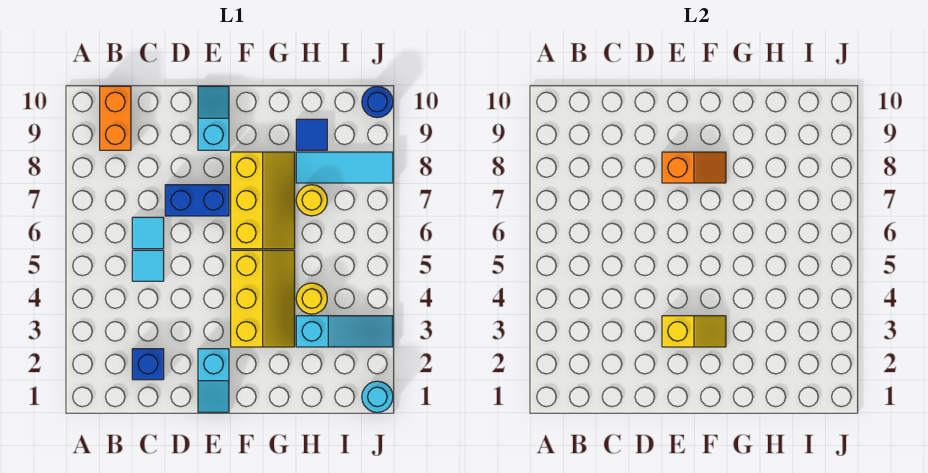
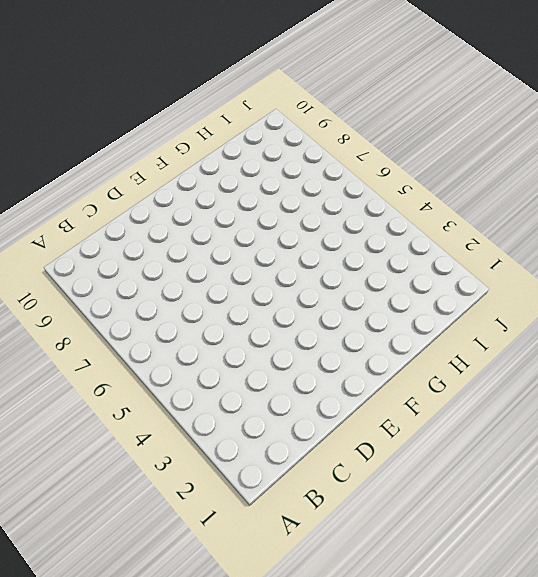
none -> orange brick B9:B10 level 1
none -> blue brick C2 level 1
none -> cyan tile C5 level 1

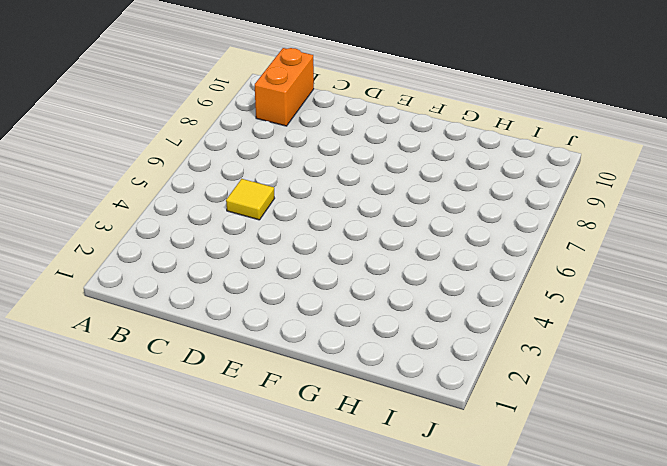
yellow tile C5 level 1 -> cyan tile C5 level 1
none -> blue brick C2 level 1
none -> cyan tile C6 level 1
none -> blue brick D7:E7 level 1

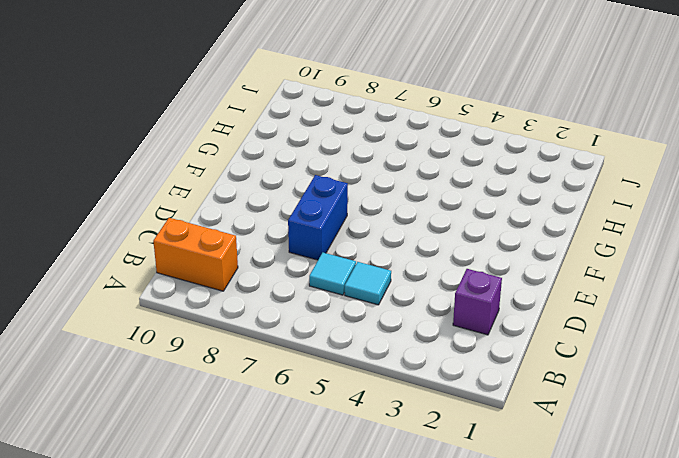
purple brick C2 level 1 -> blue brick C2 level 1
none -> cyan slope E1:E2 level 1 top 2
none -> cyan slope E9:E10 level 1 top 9
none -> yellow slope F3:G5 level 1 top F

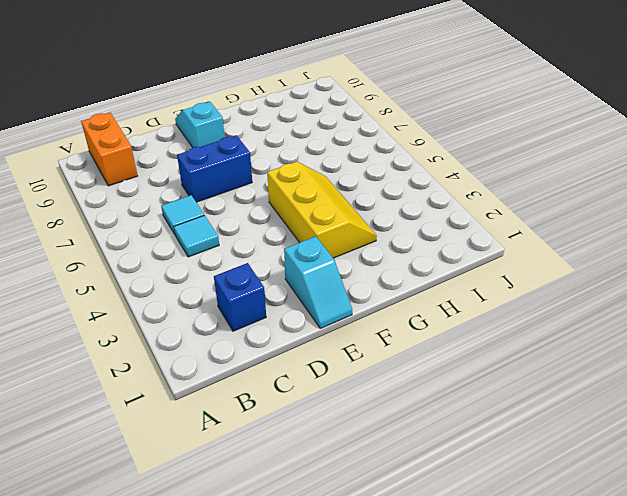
none -> yellow slope F6:G8 level 1 top F
none -> cyan slope H3:J3 level 1 top H
none -> yellow round brick H4 level 1

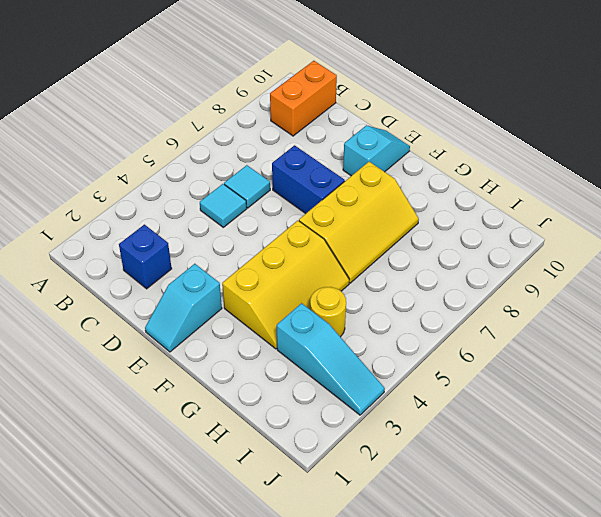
none -> yellow round brick H7 level 1
none -> cyan tile H8:J8 level 1
none -> blue tile H9 level 1

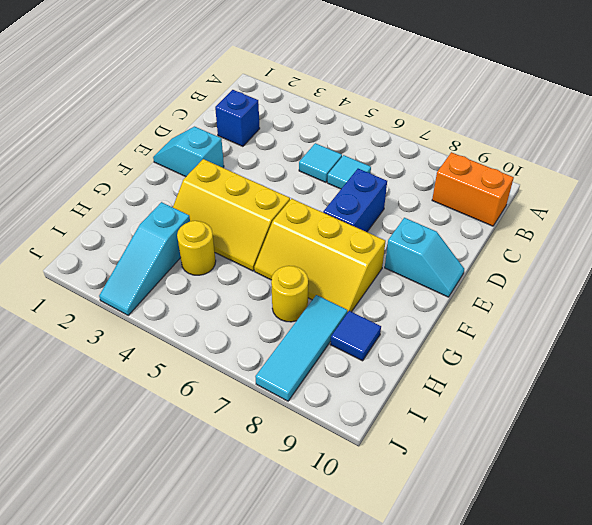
none -> cyan round brick J1 level 1
none -> blue round brick J10 level 1
none -> yellow slope E3:F3 level 2 top E

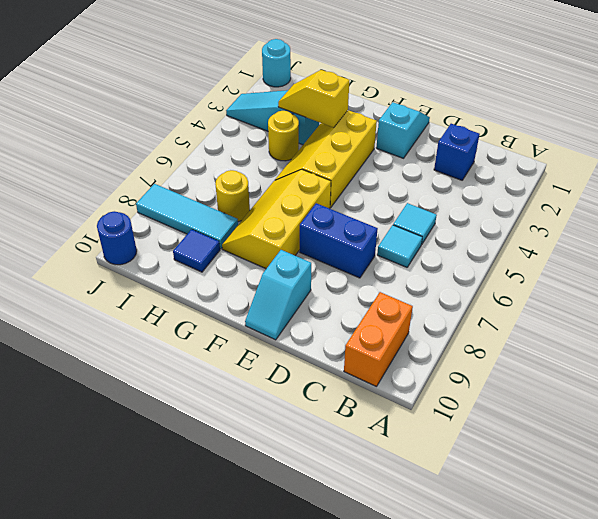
yellow slope G3:H3 level 2 top G -> yellow slope E3:F3 level 2 top E
none -> orange slope E8:F8 level 2 top E

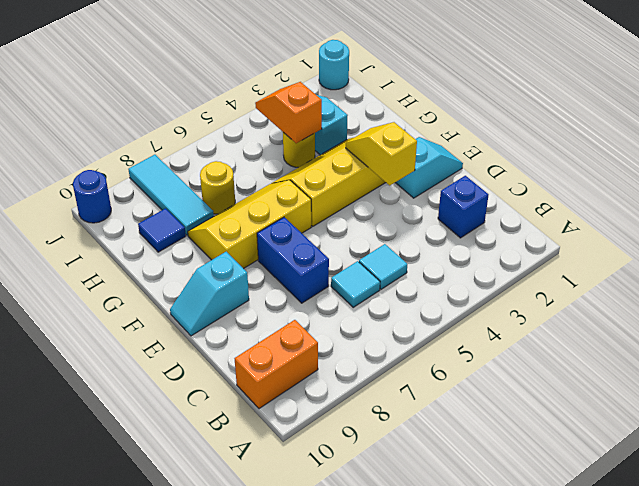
orange slope H4:I4 level 2 top H -> orange slope E8:F8 level 2 top E

